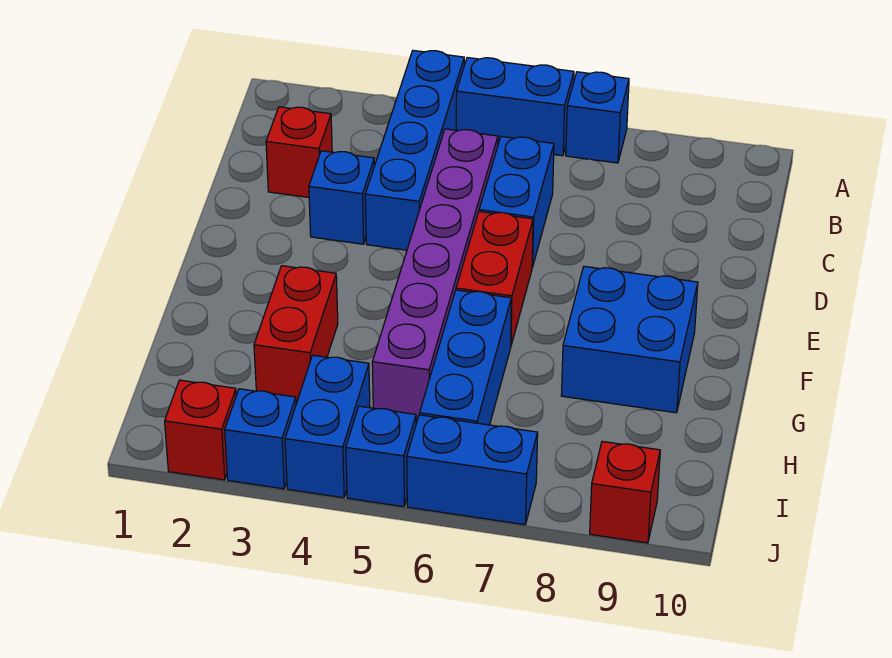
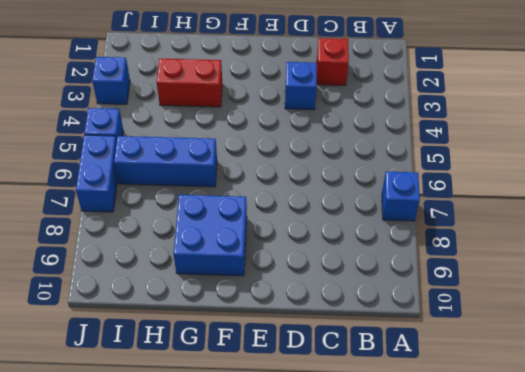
none -> blue brick A4:D4 level 1
none -> blue brick A5:A6 level 1
none -> purple brick C5:H5 level 1

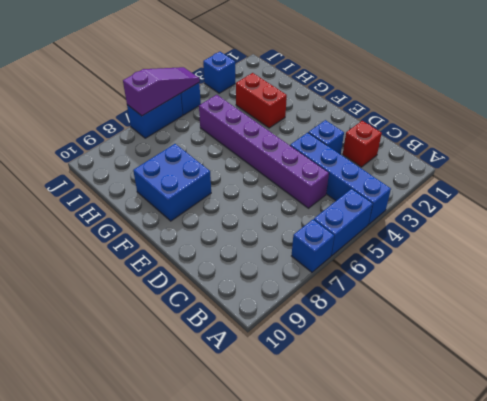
purple slope J5:J7 level 2 top 7 -> none
none -> blue brick C6:D6 level 1
none -> red brick E6:F6 level 1
none -> blue brick G6:I6 level 1

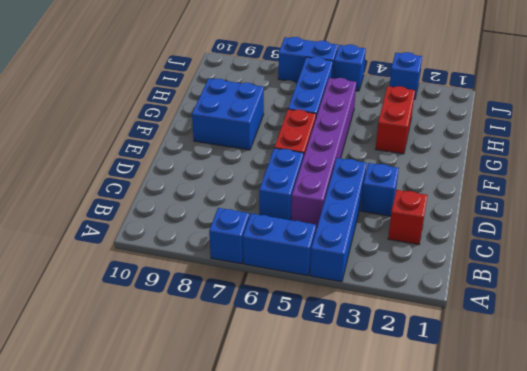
none -> blue brick I4:J4 level 1
none -> red brick J2 level 1
none -> red brick J9 level 1

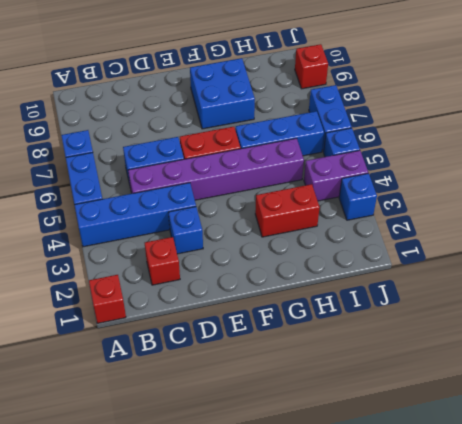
red brick A1 level 1 -> red brick J2 level 1
purple brick I4:J4 level 1 -> blue brick I4:J4 level 1

